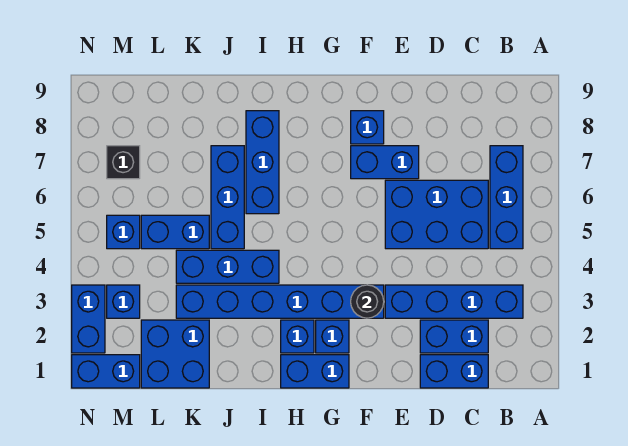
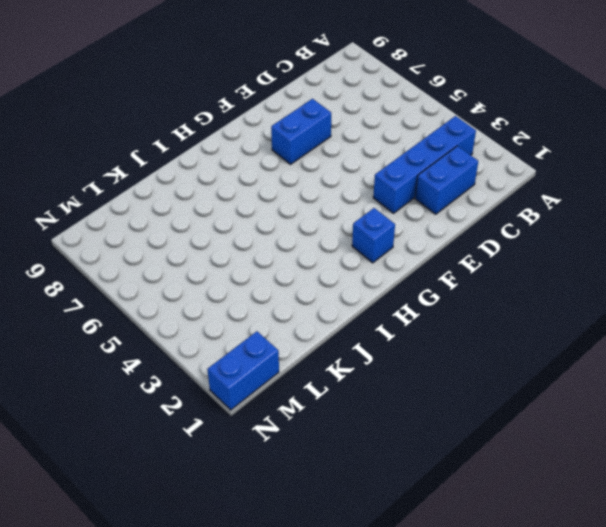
none -> blue brick B5:B7 level 1
none -> blue brick C1:D1 level 1
none -> blue brick C5:E6 level 1

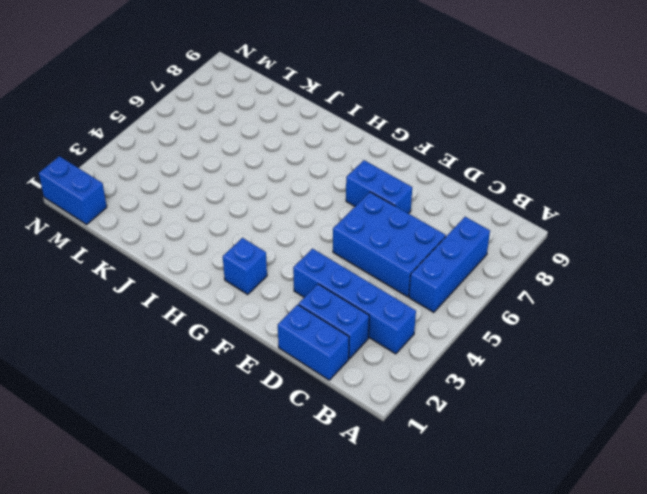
none -> blue brick F3:K3 level 1
none -> blue brick F8 level 1
none -> blue brick G1:H1 level 1

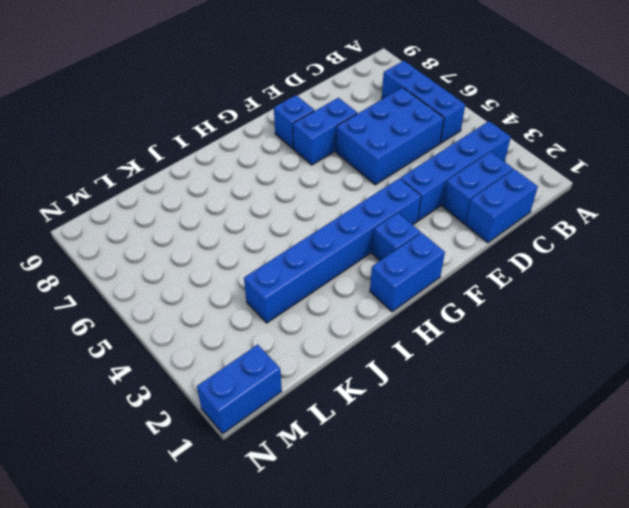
none -> blue brick H2 level 1
none -> blue brick I4:K4 level 1
none -> blue brick I6:I8 level 1

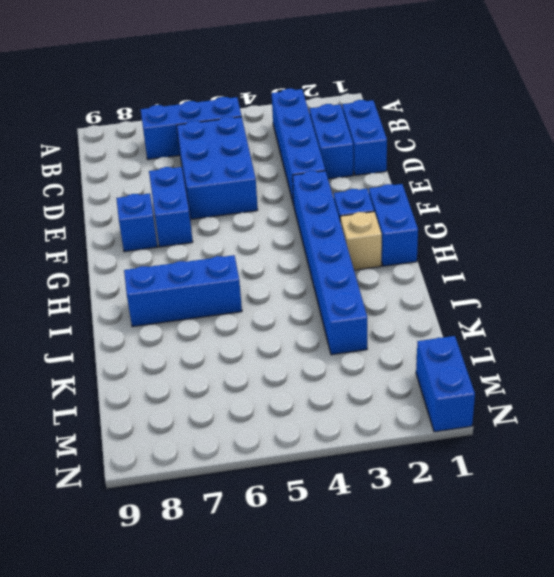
tan brick H2 level 1 -> blue brick H2 level 1
none -> blue brick I4:K4 level 1
none -> blue brick J5:J7 level 1
none -> blue brick K1:L2 level 1

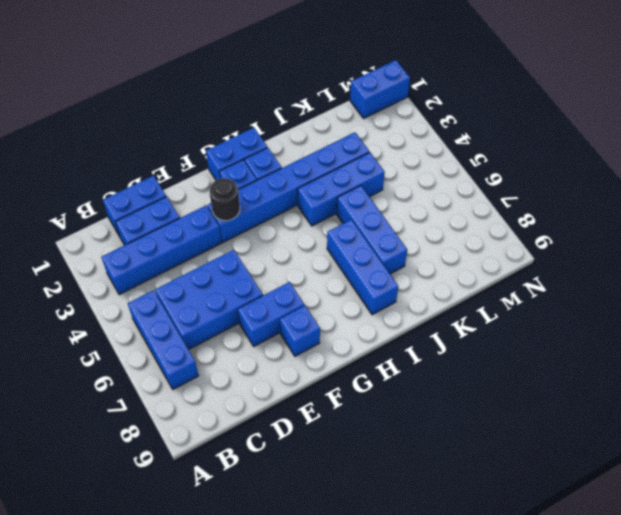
none -> blue brick K1:L2 level 1
none -> blue brick K5:L5 level 1
none -> blue brick M3 level 1

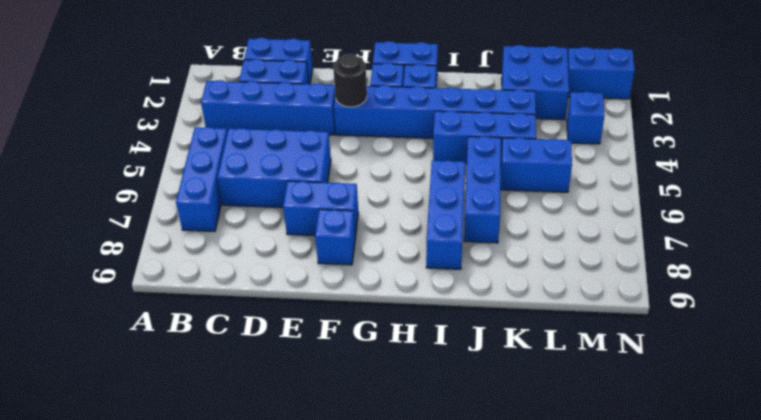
none -> blue brick M5 level 1
none -> black brick M7 level 1
none -> blue brick N2:N3 level 1

